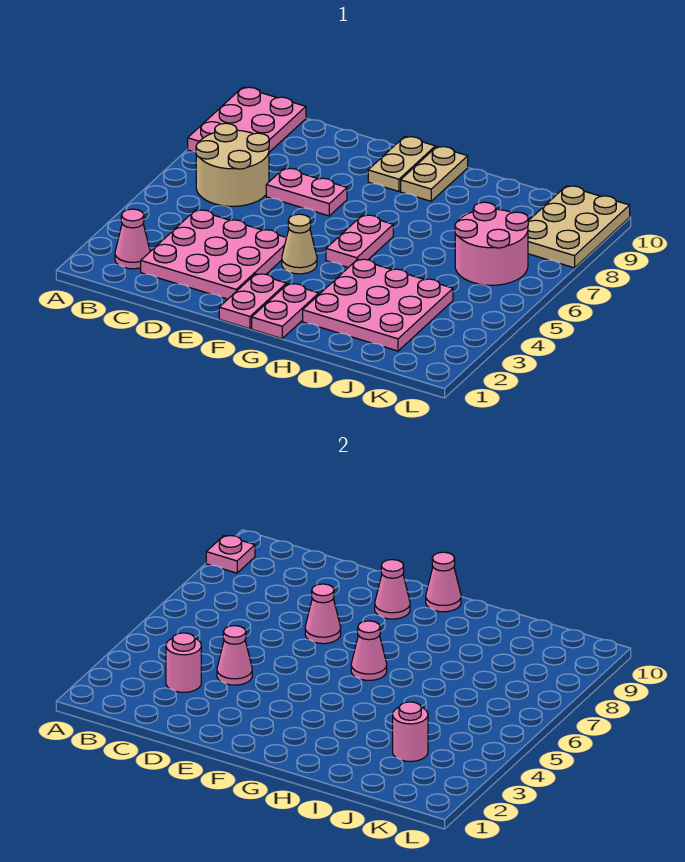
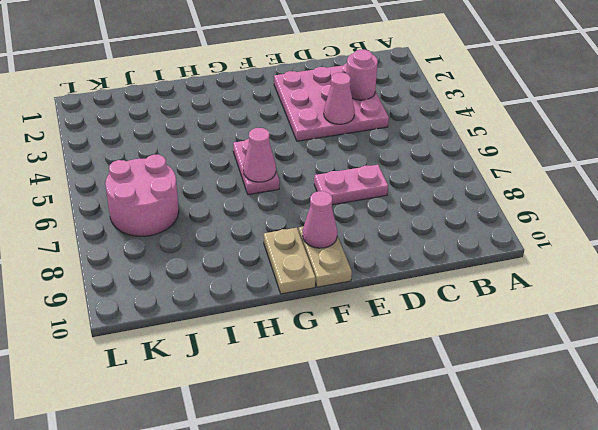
none -> pink plate A8:B10 level 1
none -> pink cone B2 level 1
none -> tan round brick B6:C7 level 1

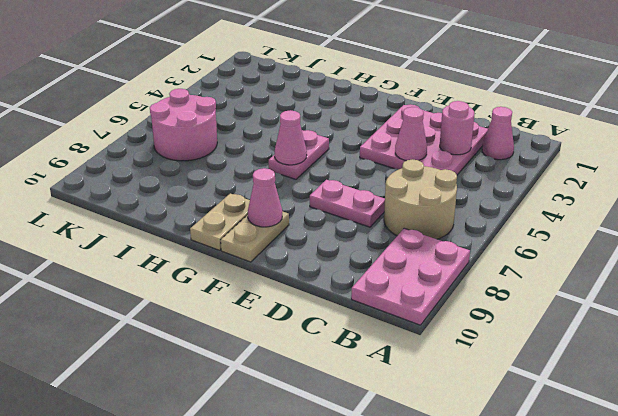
none -> pink plate F1:F2 level 1
none -> tan cone F4 level 1
none -> pink plate G1:G2 level 1

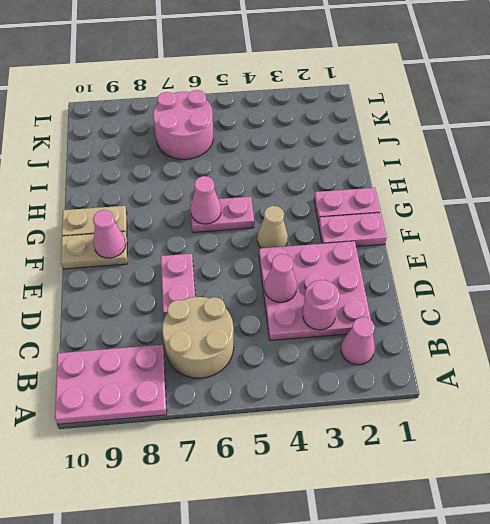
none -> pink plate H2:J4 level 1
none -> tan plate K8:L10 level 1
none -> pink plate A9 level 2

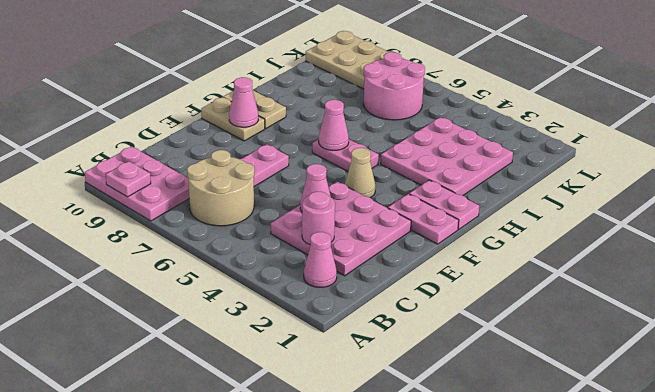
none -> pink cone E7 level 2
none -> pink cone G10 level 2
none -> pink round brick J3 level 2

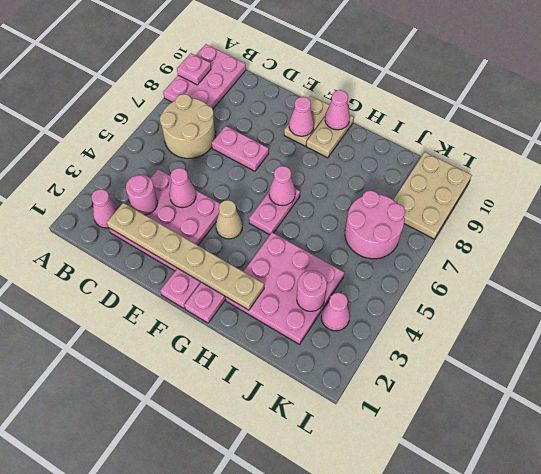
tan plate C2:H2 level 2 -> none
pink cone K3 level 1 -> pink cone E7 level 2

